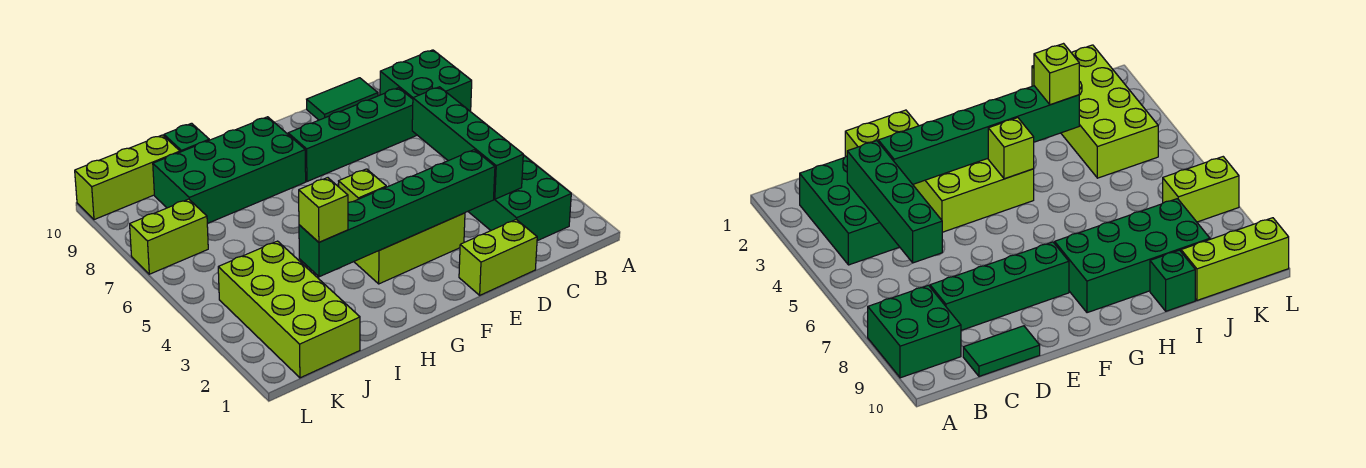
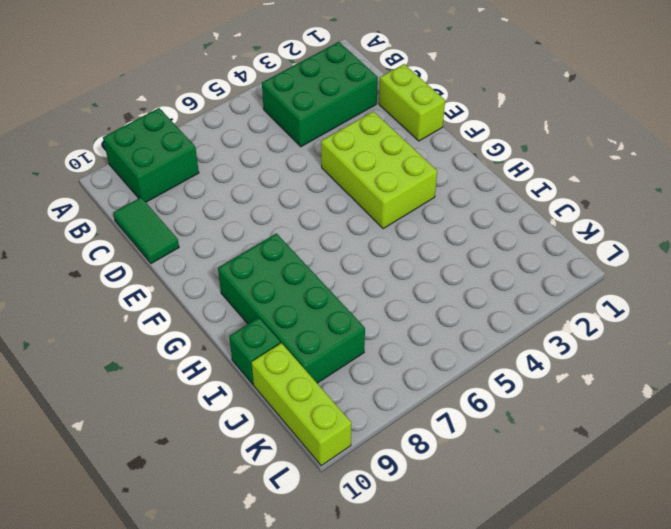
none -> green brick C8:F8 level 1
none -> lime brick J1:K4 level 1
none -> lime brick K7:L7 level 1

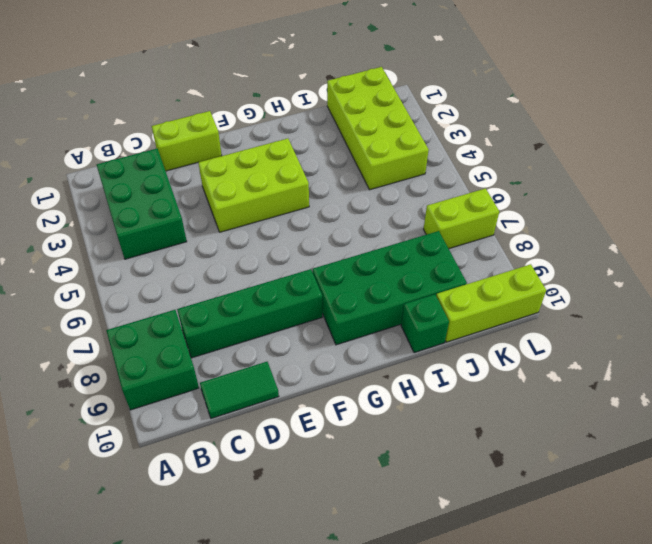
none -> green brick C3:C6 level 2
none -> green brick D3:I3 level 2
none -> lime brick G4 level 2

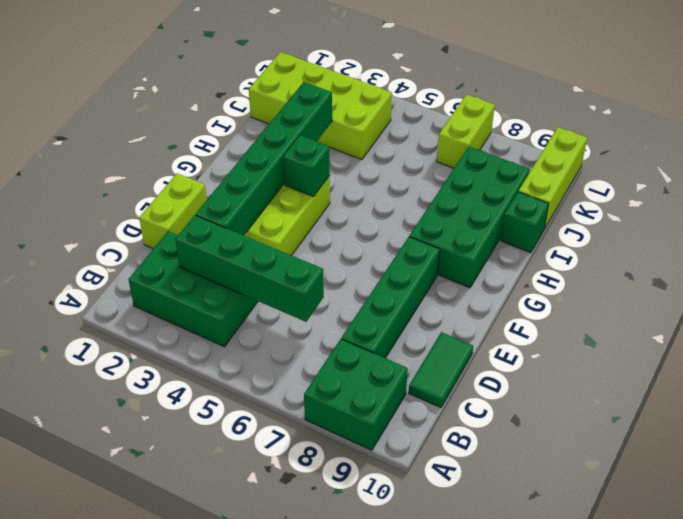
green brick G4 level 2 -> lime brick G4 level 2
none -> lime brick I3 level 3

